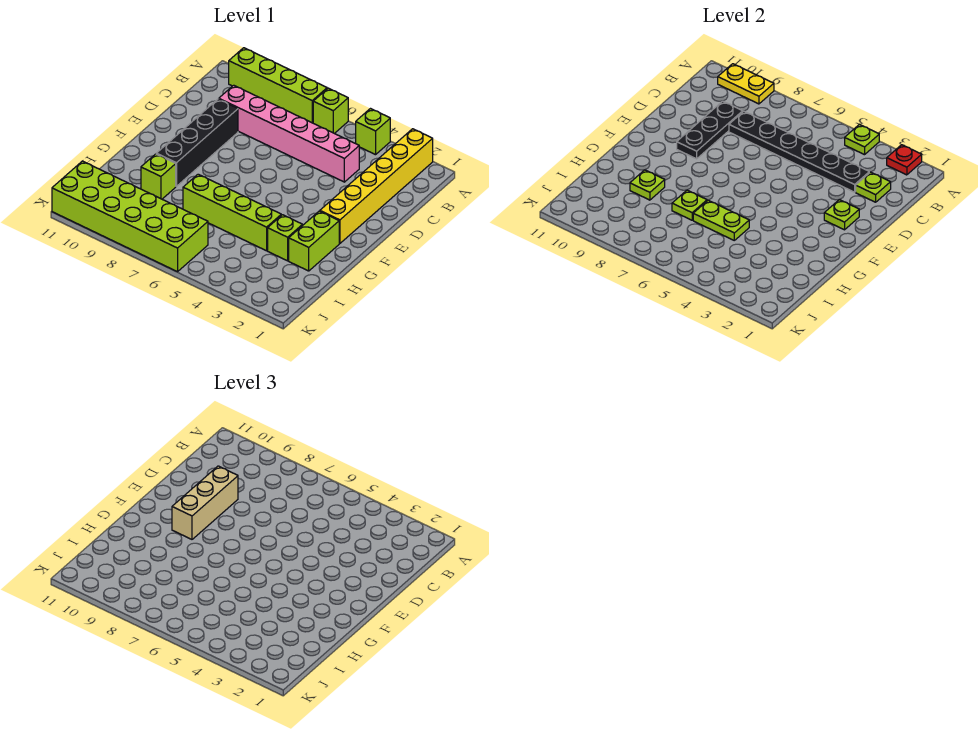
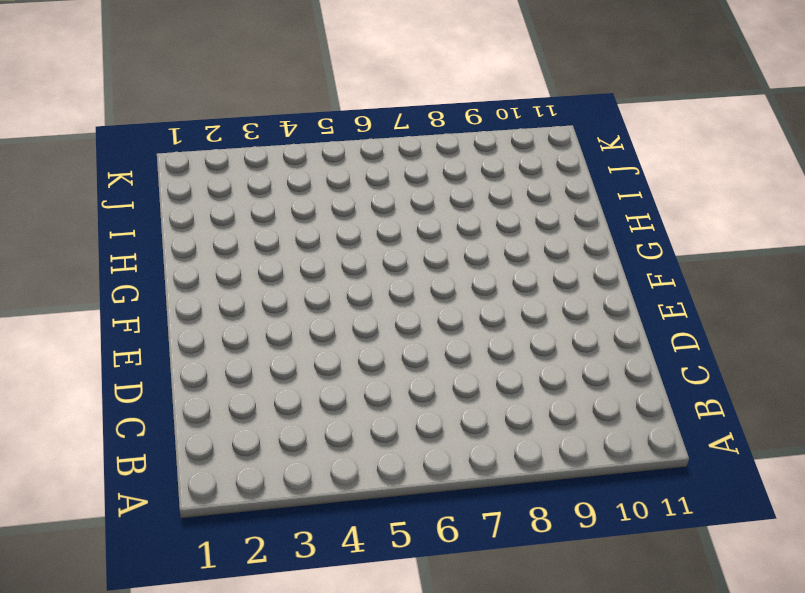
none -> yellow brick A2:F2 level 1
none -> lime brick A4 level 1
none -> lime brick A6 level 1

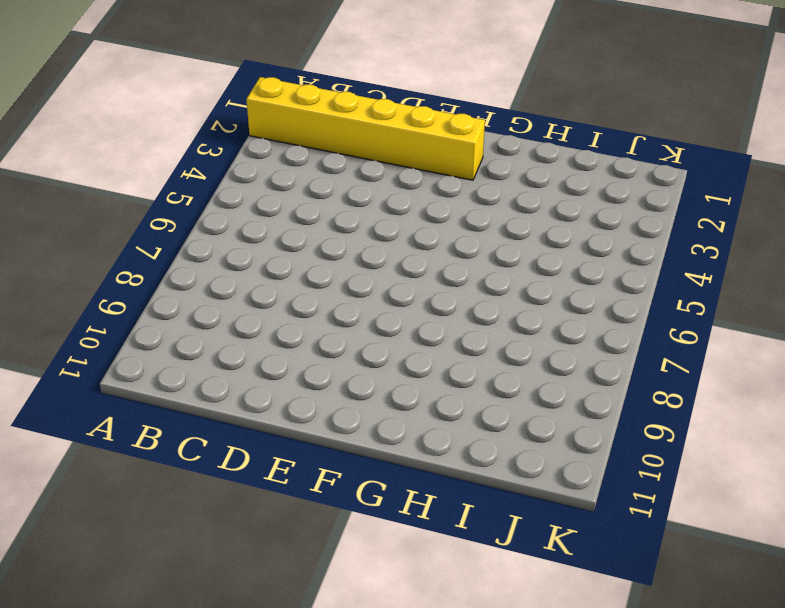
none -> lime brick A4 level 1
none -> lime brick A6 level 1
none -> lime brick A7:A10 level 1

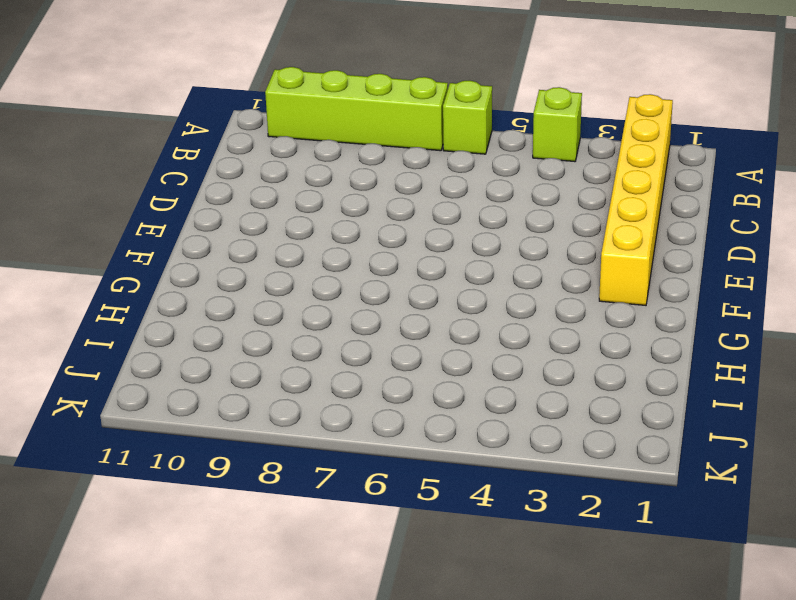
none -> pink brick C4:C9 level 1
none -> black brick D9:G9 level 1
none -> lime brick G2:H2 level 1

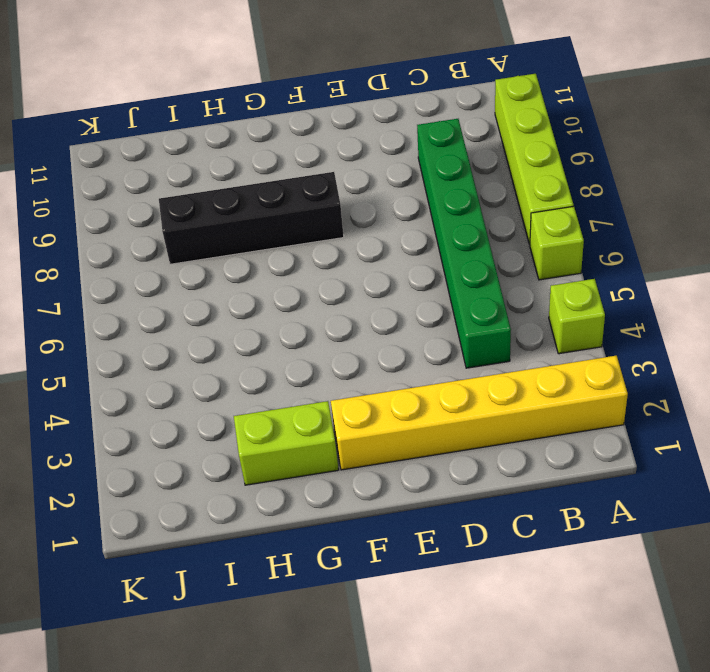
green brick C4:C9 level 1 -> pink brick C4:C9 level 1
black brick F8:I8 level 1 -> black brick D9:G9 level 1
none -> lime brick H3 level 1
none -> lime brick H4:H7 level 1
none -> lime brick H9 level 1

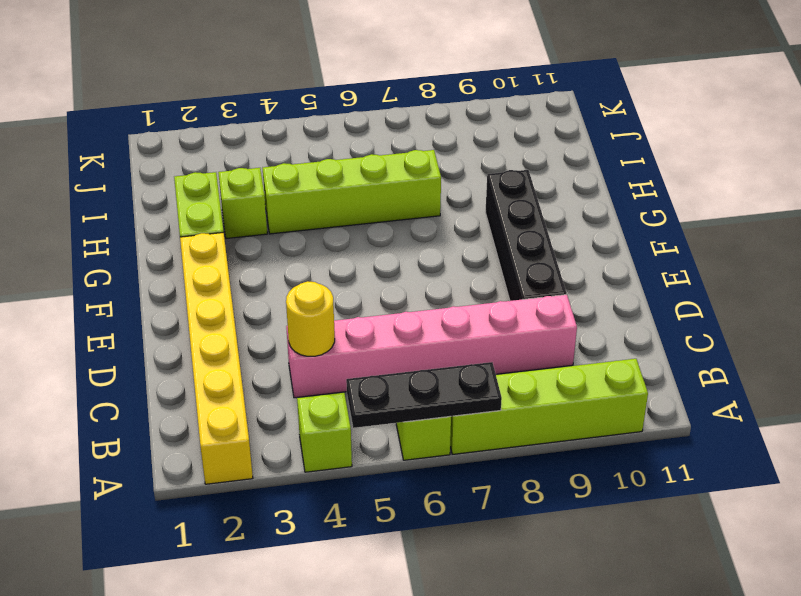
black plate A5:A7 level 2 -> black plate C9:E9 level 2
yellow round brick C4 level 2 -> black plate C3:C8 level 2
none -> lime brick H9 level 1
none -> lime brick J6:K11 level 1
none -> red plate A2 level 2

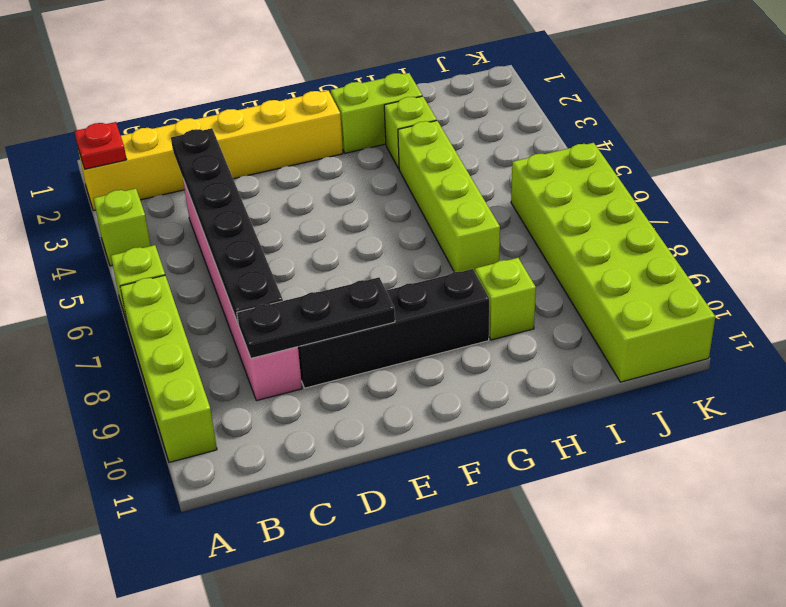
none -> lime plate A4 level 2
none -> yellow plate A9:A10 level 2
none -> lime plate C2 level 2

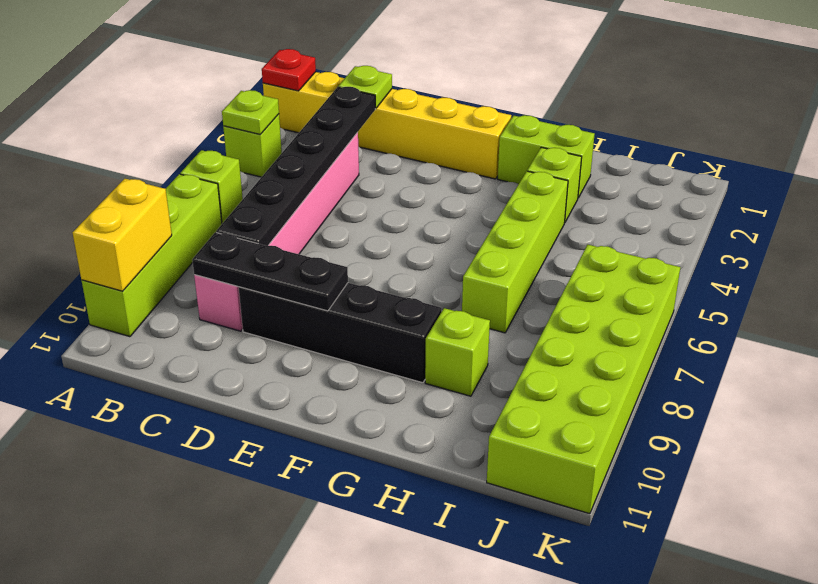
yellow brick A9:A10 level 2 -> yellow plate A9:A10 level 2
none -> lime plate E2 level 2
none -> lime plate H5:H6 level 2
none -> lime plate H7 level 2

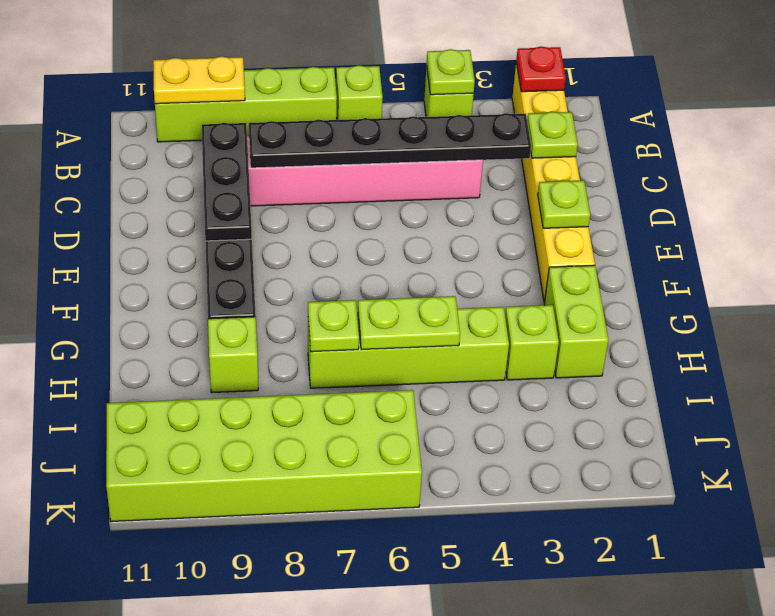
none -> lime plate H9 level 2
none -> tan brick D9:F9 level 3

